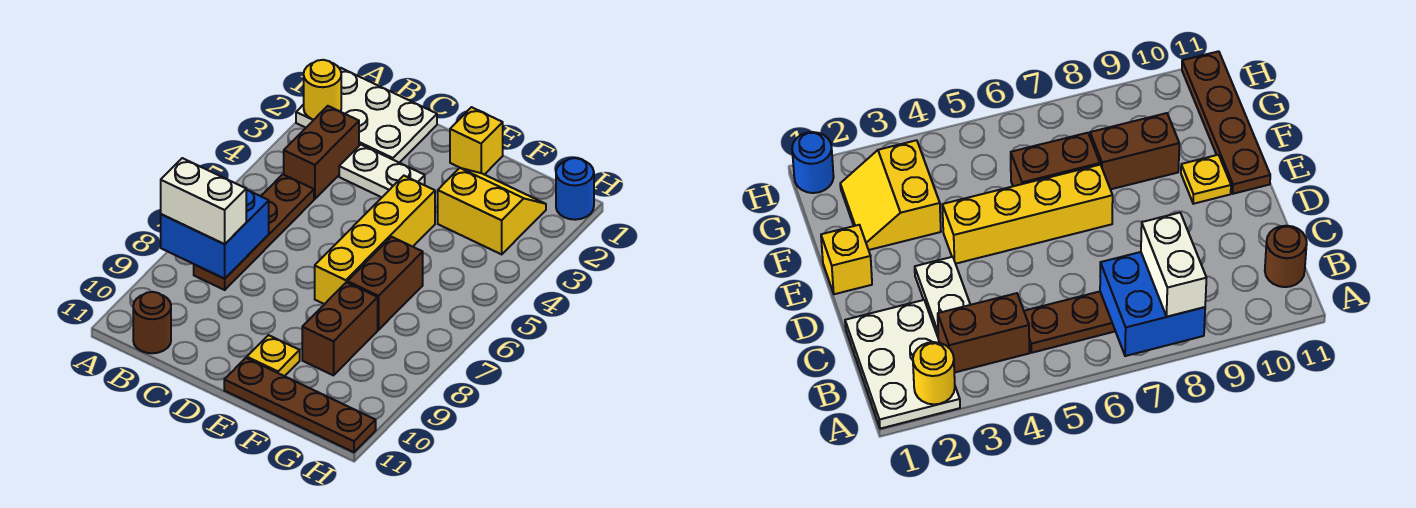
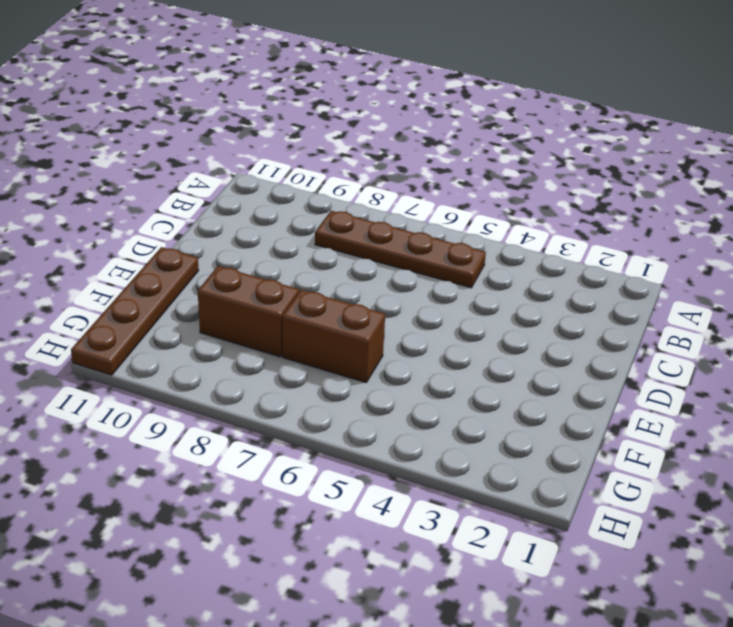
none -> white plate A1:C2 level 1
none -> brown brick B3:B4 level 1
none -> brown round brick B11 level 1

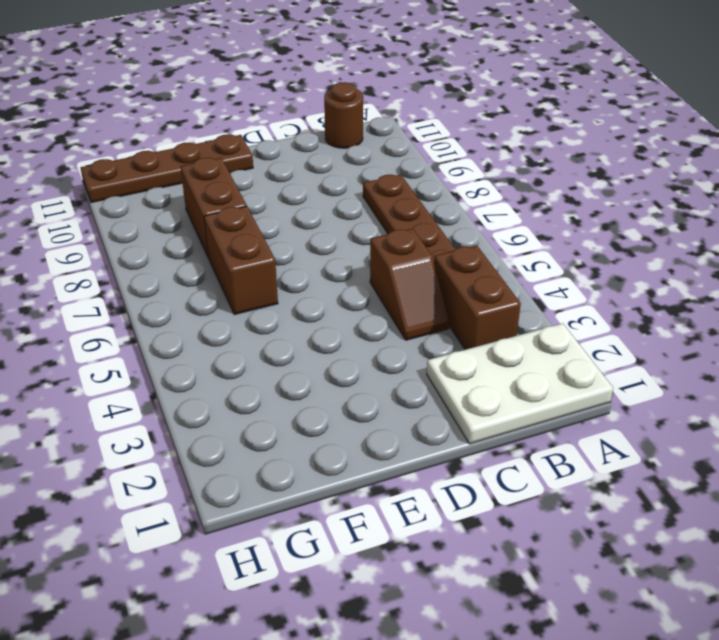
brown slope C4:C5 level 1 top 5 -> none
none -> white plate C3:D3 level 1
none -> yellow brick E1 level 1
none -> yellow brick E4:E7 level 1

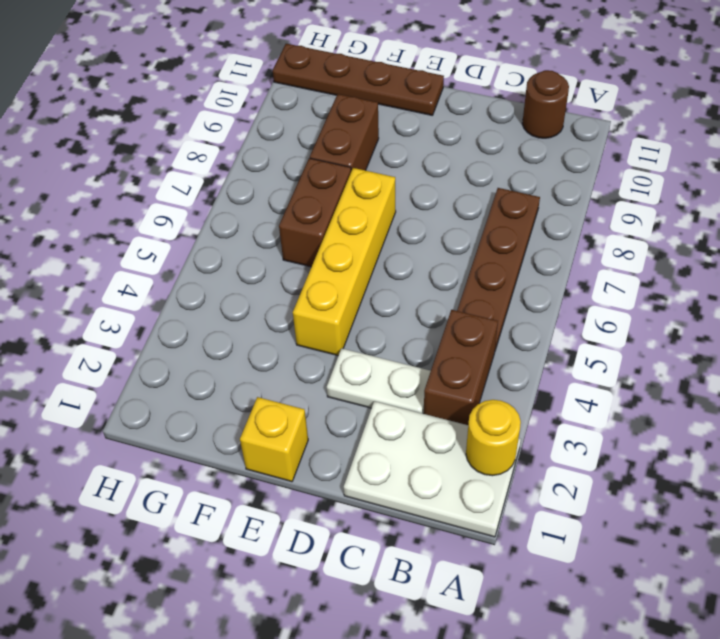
none -> yellow plate E10 level 1
none -> yellow slope F2:G3 level 1 top 3
none -> blue round brick H1 level 1

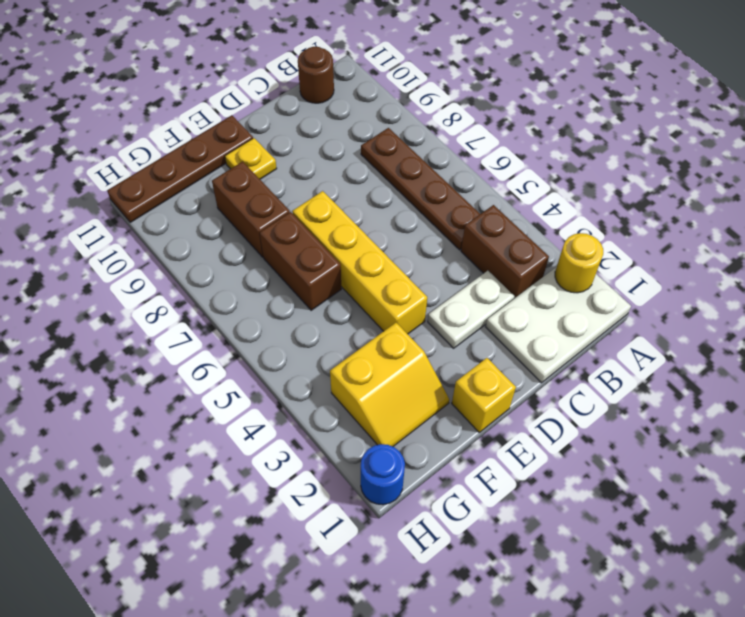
none -> blue brick A7:B8 level 2
none -> white brick A8:B8 level 3

